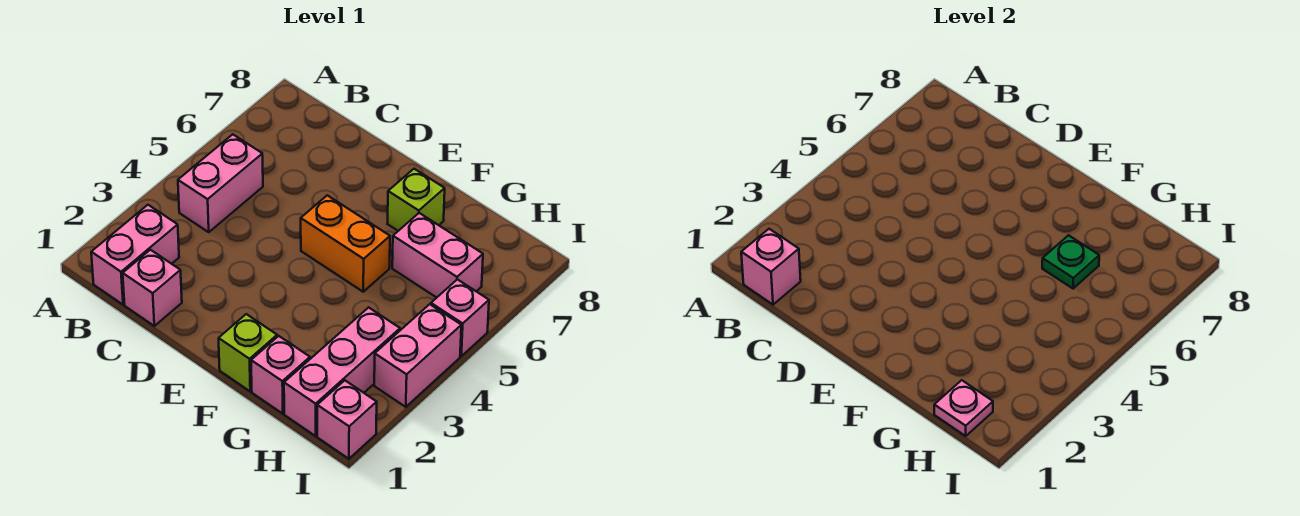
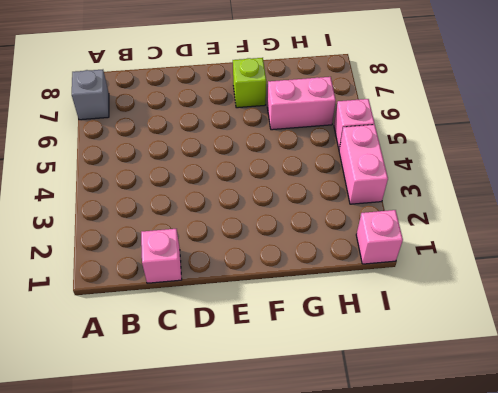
grey brick A7 level 1 -> none
none -> pink brick B1:B2 level 1
none -> pink brick B4:B5 level 1
none -> orange brick E5:F5 level 1

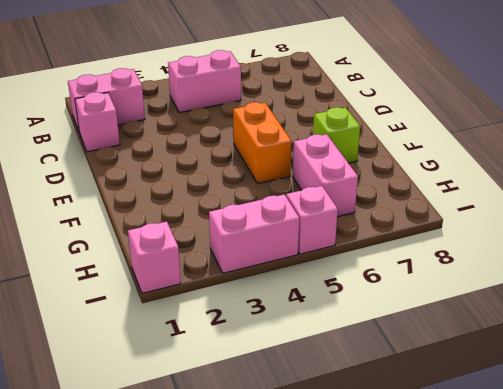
none -> lime brick F1 level 1
none -> pink brick G1 level 1
none -> pink brick H1:H3 level 1

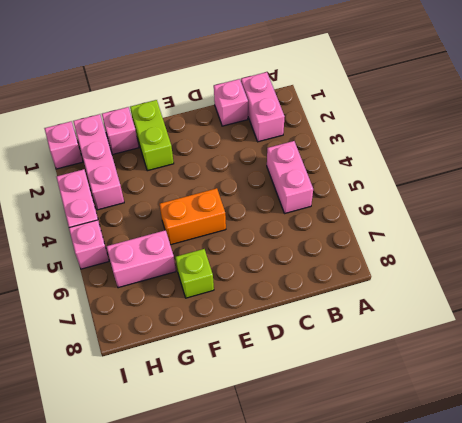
lime brick F1:F2 level 1 -> lime brick F1 level 1
none -> pink brick B1 level 2
none -> green plate G6 level 2
none -> pink plate H1 level 2

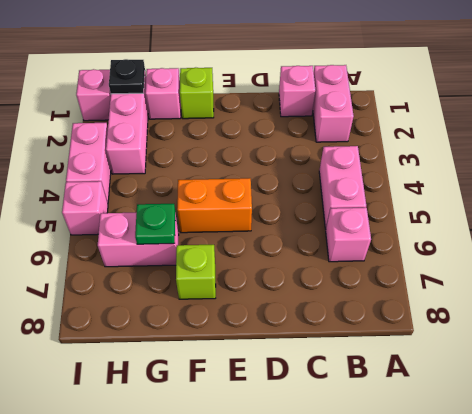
pink brick B6 level 1 -> pink brick B1 level 2
black plate H1 level 2 -> pink plate H1 level 2

